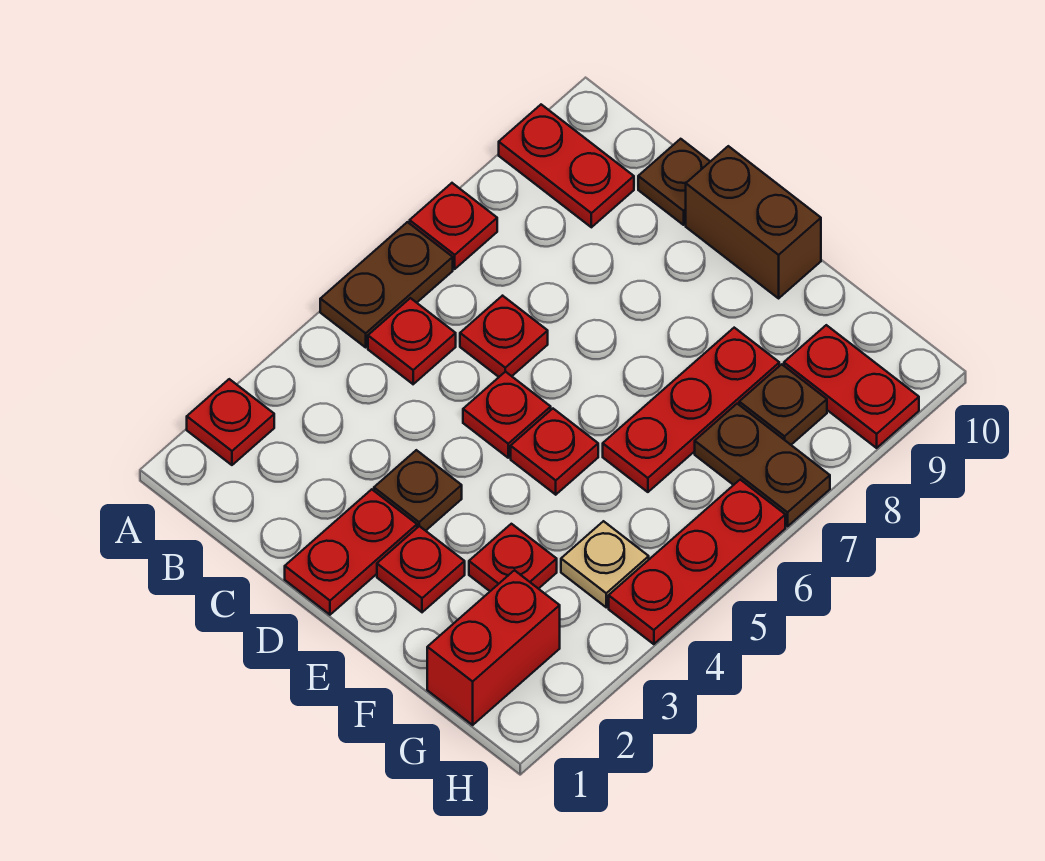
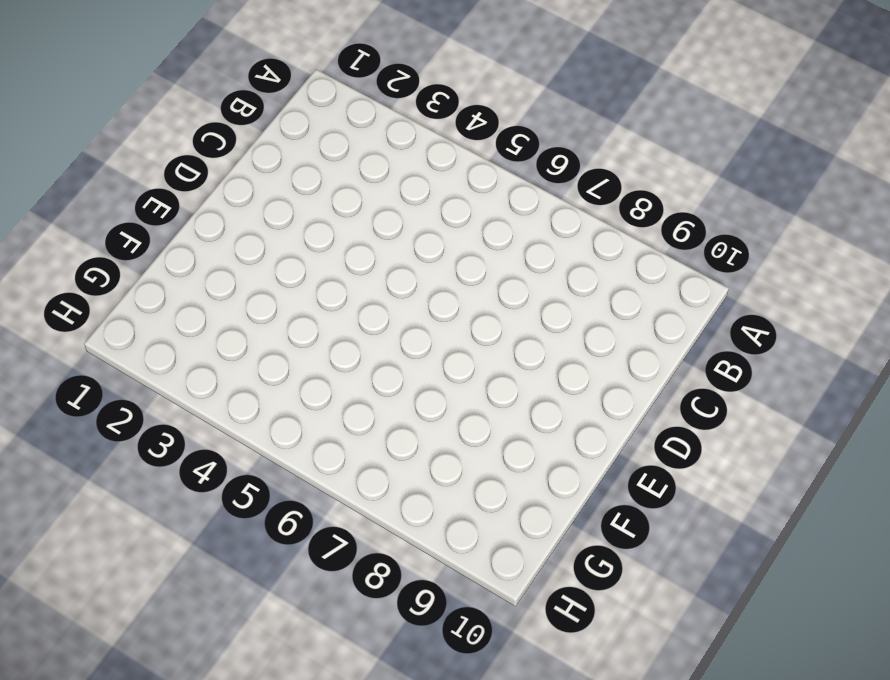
none -> red plate A2 level 1
none -> brown plate A5:A6 level 1
none -> red plate A7 level 1

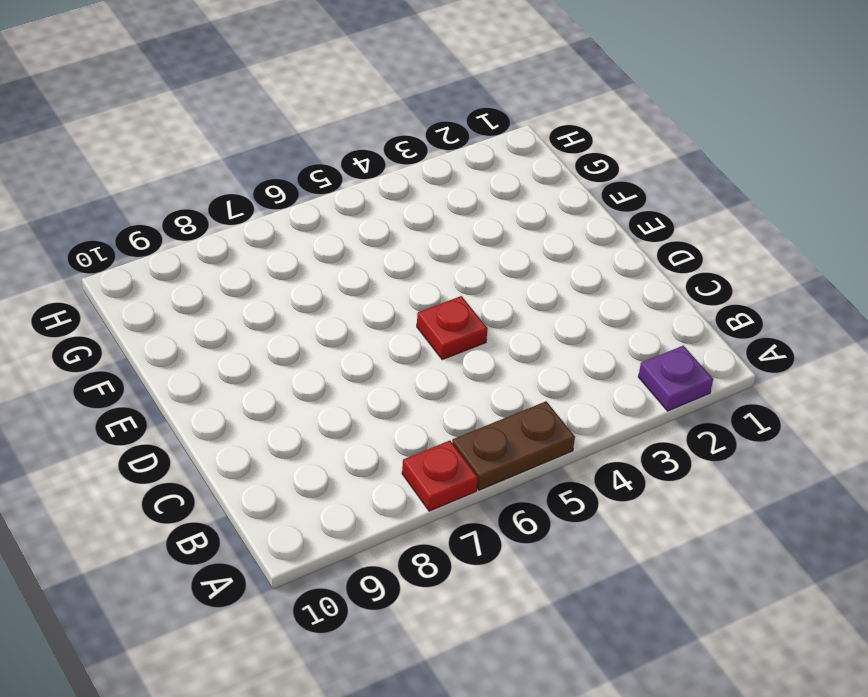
purple plate A2 level 1 -> red plate A2 level 1
none -> red plate A9:B9 level 1
none -> red plate B5 level 1
none -> red plate C6 level 1

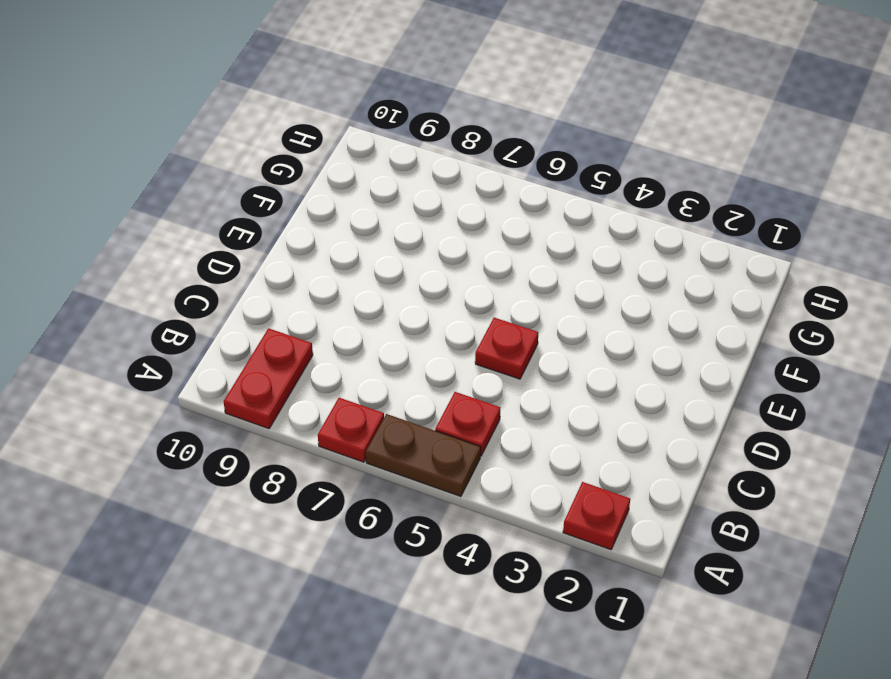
none -> red plate C6 level 1
none -> brown plate C10 level 1
none -> red plate D1:D2 level 1

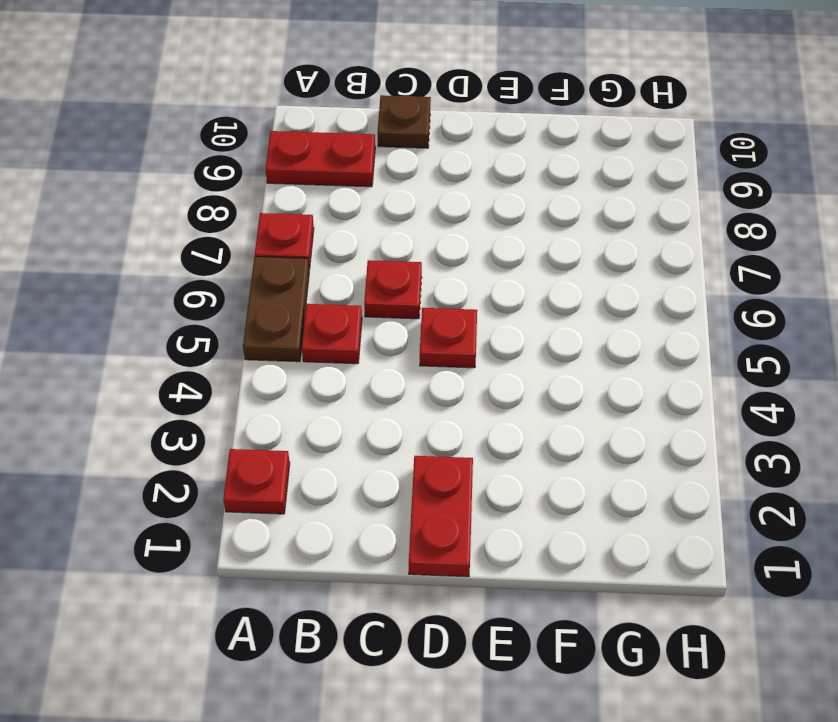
none -> brown plate D3 level 1
none -> brown brick D10:E10 level 1
none -> red plate E2 level 1

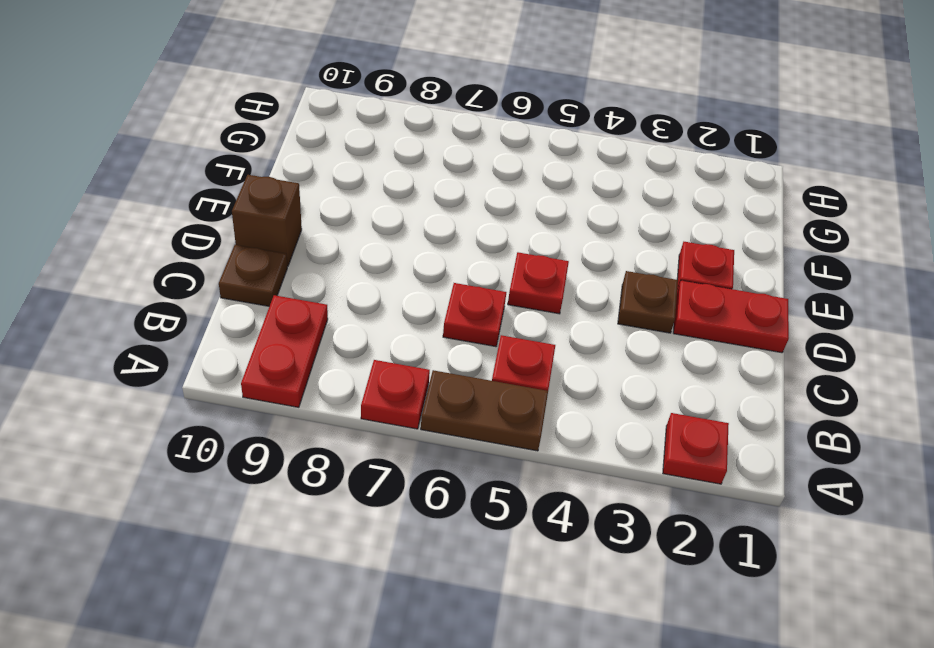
brown brick D10 level 1 -> brown brick D10:E10 level 1
none -> red plate E5 level 1
none -> red plate F3 level 1
none -> red plate F6:F8 level 1

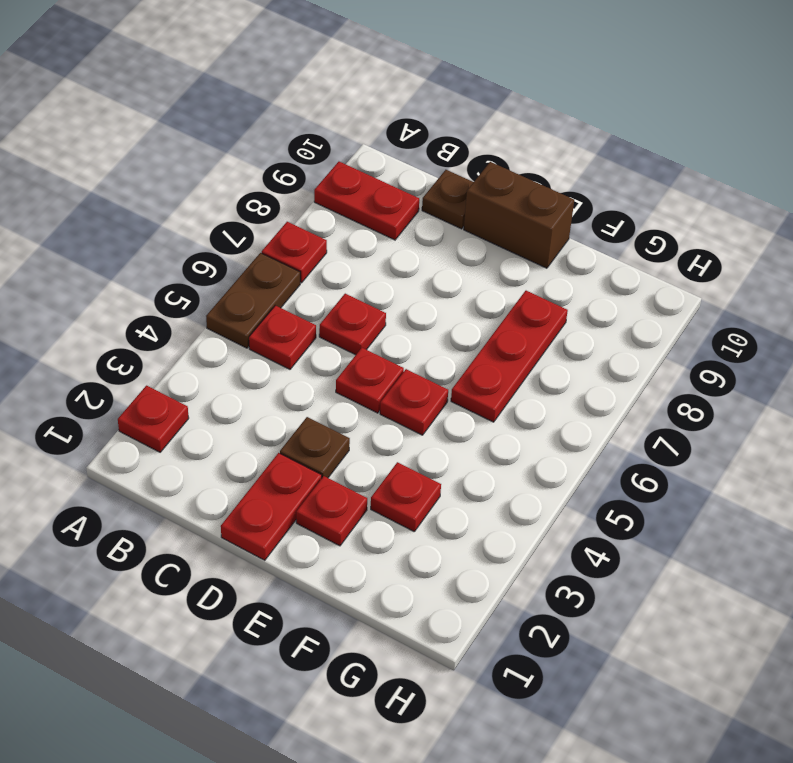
none -> red brick G1:G2 level 1
none -> tan plate G4 level 1
none -> brown plate G7:H7 level 1

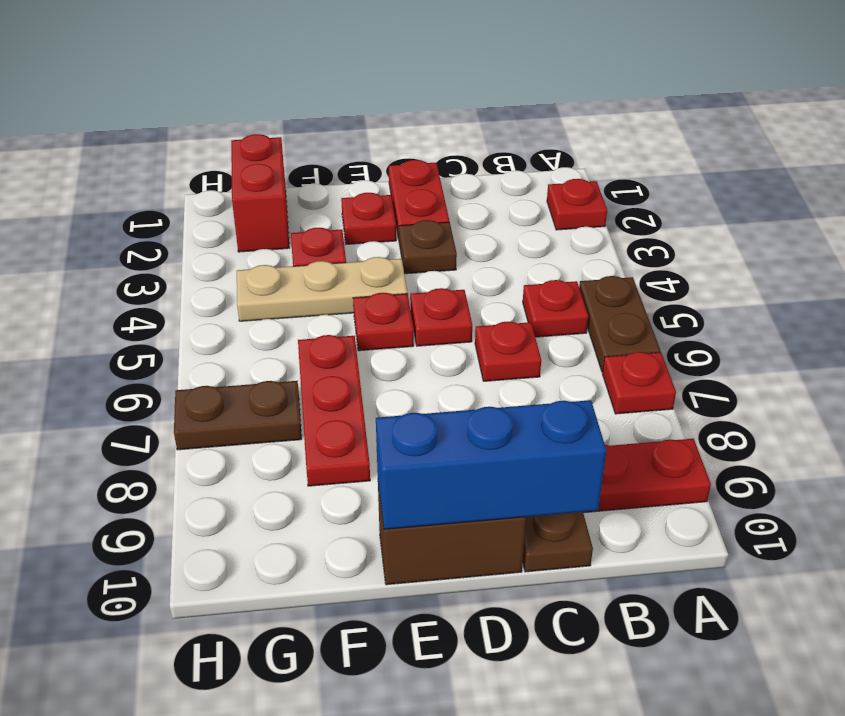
blue brick C10:E10 level 2 -> none
tan plate E4:G4 level 1 -> tan plate G4 level 1
none -> brown plate G8 level 1
none -> red plate G9:H9 level 1
none -> red plate H4:H6 level 1

